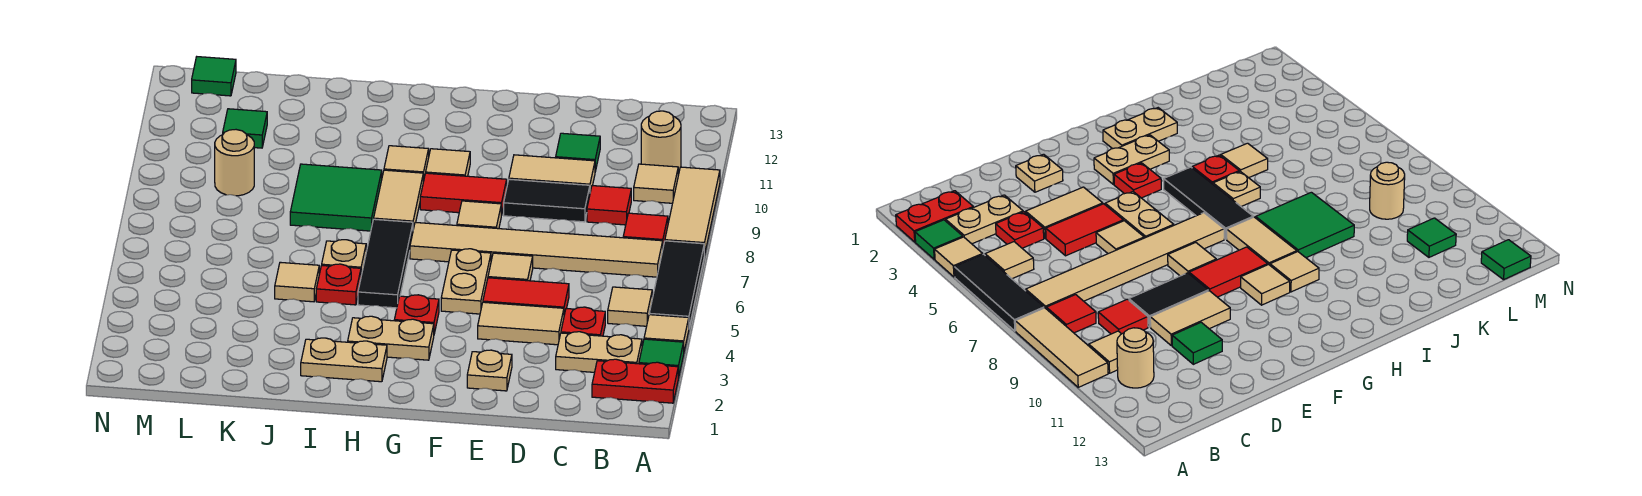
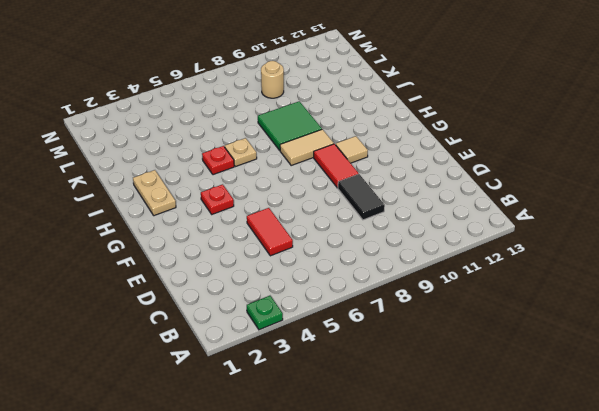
green plate A3 level 1 -> green tile A3 level 1
none -> red plate A2:B2 level 1
none -> tan tile A4 level 1
none -> black tile A5:A7 level 1
none -> tan tile A8:A10 level 1

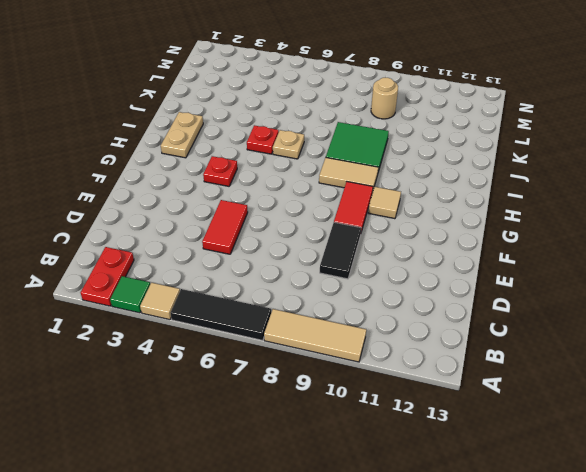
none -> tan plate B3:C3 level 1
none -> tan tile B5 level 1
none -> tan tile B7:G7 level 1
none -> red tile B8 level 1

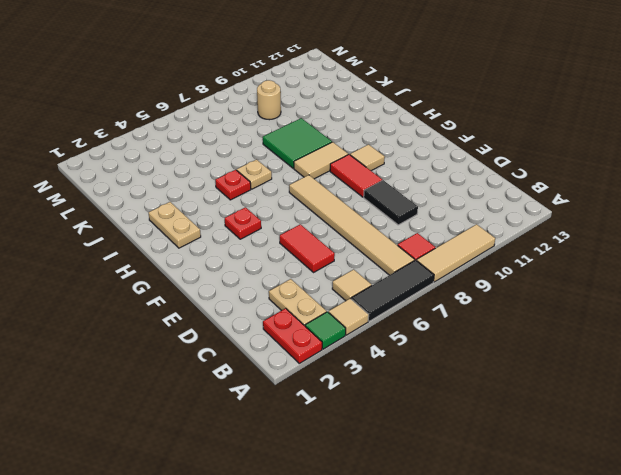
none -> tan tile B10 level 1
none -> tan round brick B11 level 1
none -> red plate C4 level 1
none -> red tile C9 level 1

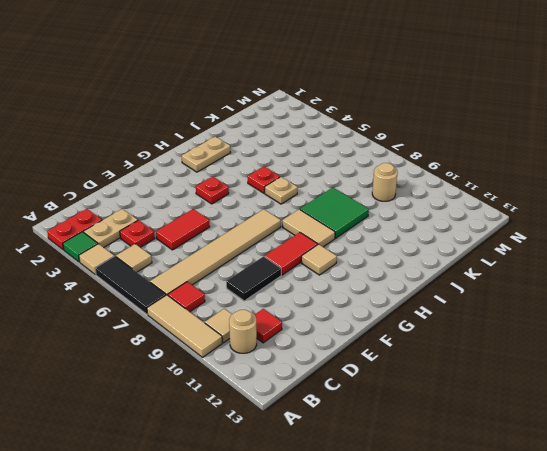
red tile C11 level 1 -> red tile C9 level 1
none -> tan tile D4:E4 level 1
none -> tan tile D10:E10 level 1
none -> green tile D11 level 1
none -> tan plate E2 level 1

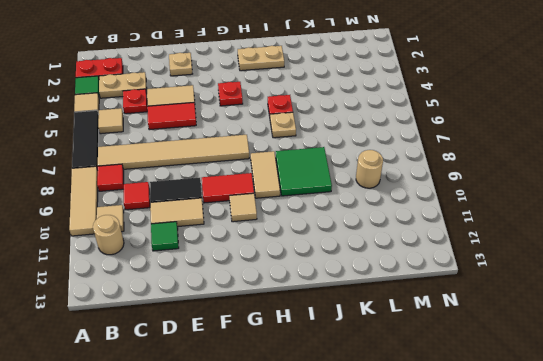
none -> tan tile E6 level 1
none -> tan plate F5:F6 level 1
none -> tan tile F8 level 1
none -> tan plate G3:H3 level 1

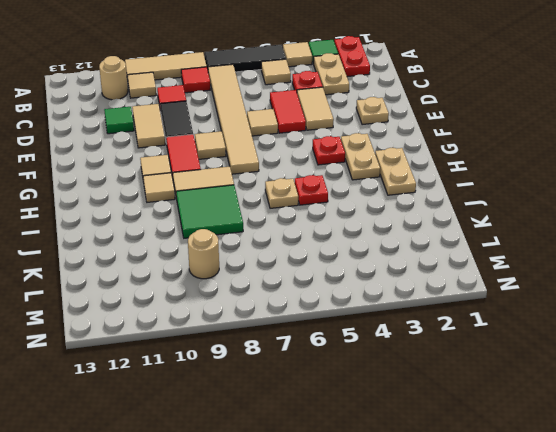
none -> tan plate F5:F6 level 1
none -> black tile H5:H7 level 1
none -> tan tile J5 level 1
none -> green tile L11 level 1

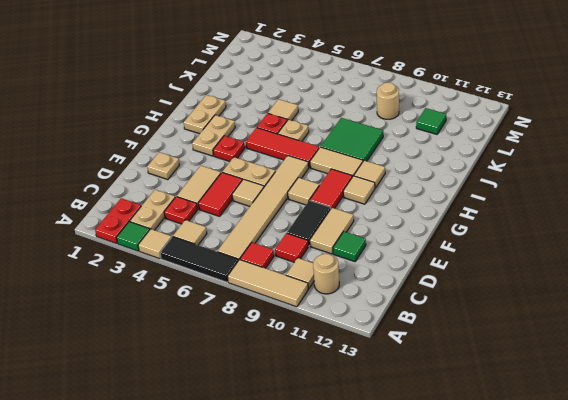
red tile H5:H7 level 1 -> black tile H5:H7 level 1
none -> green tile M13 level 1

